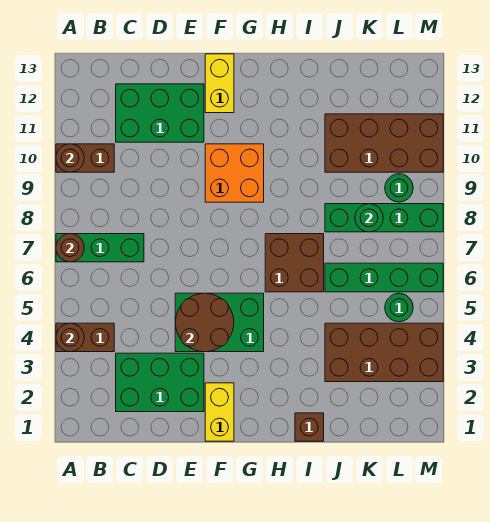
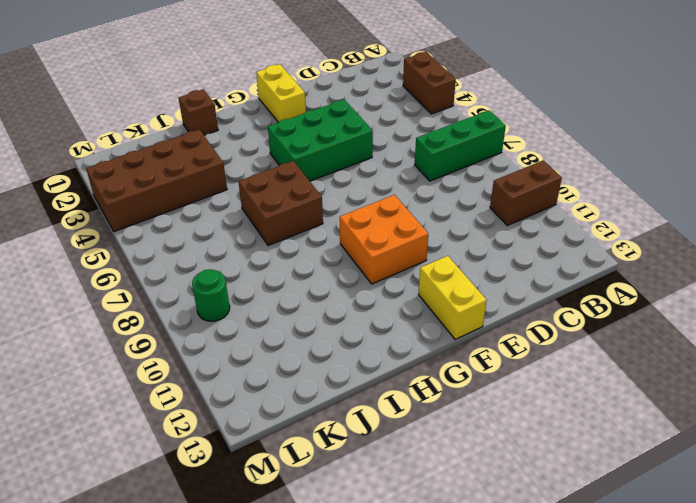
brown brick A3:A4 level 1 -> brown brick A4:B4 level 1
none -> green brick C2:E3 level 1
none -> green brick C11:E12 level 1
none -> green brick J6:M6 level 1

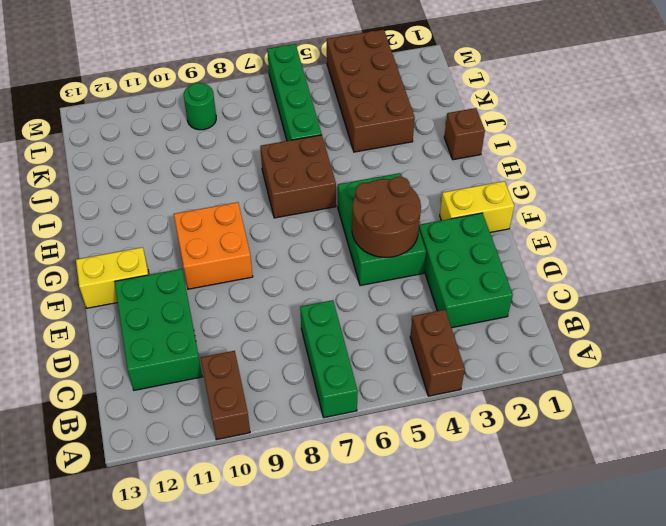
none -> green brick J8:M8 level 1
none -> brown brick J10:M11 level 1
none -> green round brick L5 level 1

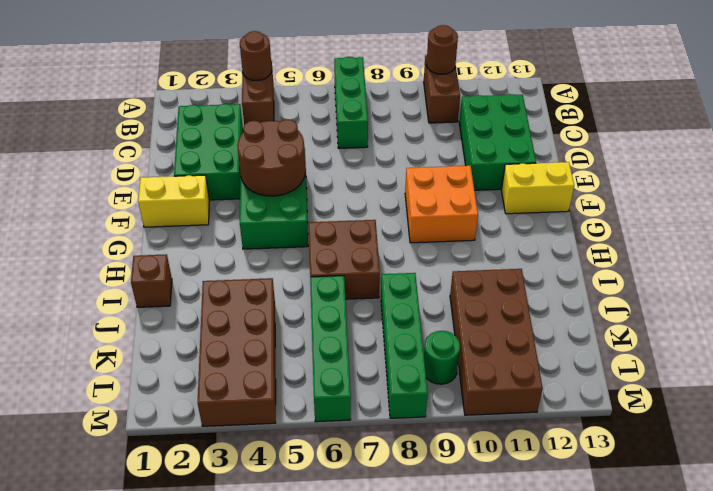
none -> green round brick L5 level 1
none -> brown round brick A7 level 2
none -> green round brick K8 level 2

